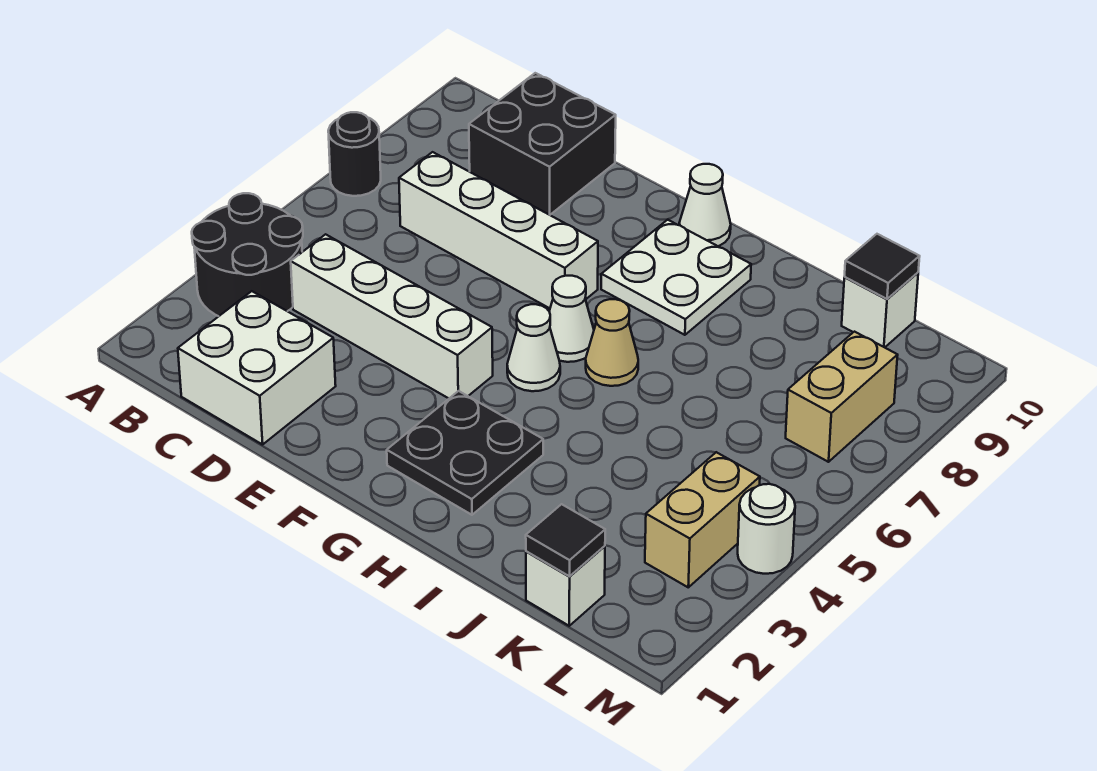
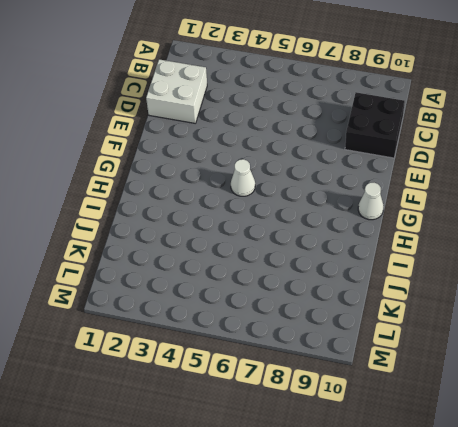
none -> black round brick A3:B4 level 1
none -> black round brick A7 level 1
none -> white brick C4:F4 level 1

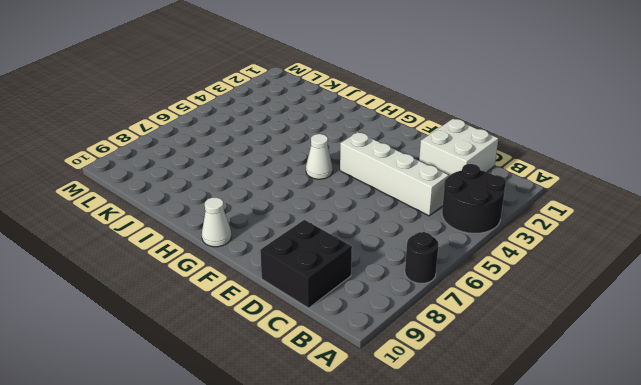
none -> white brick C7:F7 level 1
none -> black plate G2:H3 level 1
none -> white cone G6 level 1

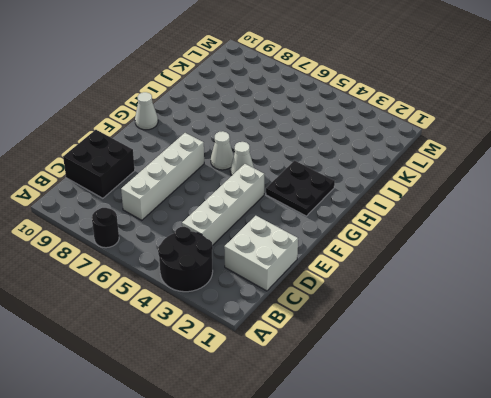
none -> white plate G8:H9 level 1
none -> tan cone H6 level 1
none -> white brick K1 level 1

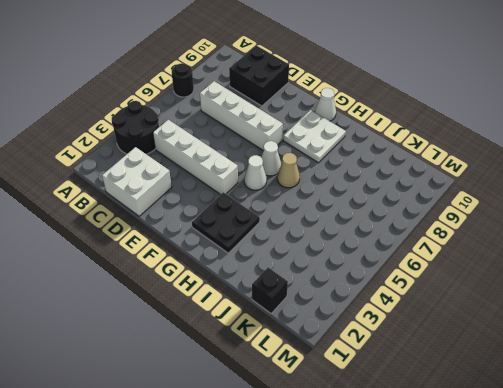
black brick K1 level 1 -> white brick K1 level 1
none -> white brick K10 level 1
none -> tan brick L3:L4 level 1
none -> tan brick L7:L8 level 1

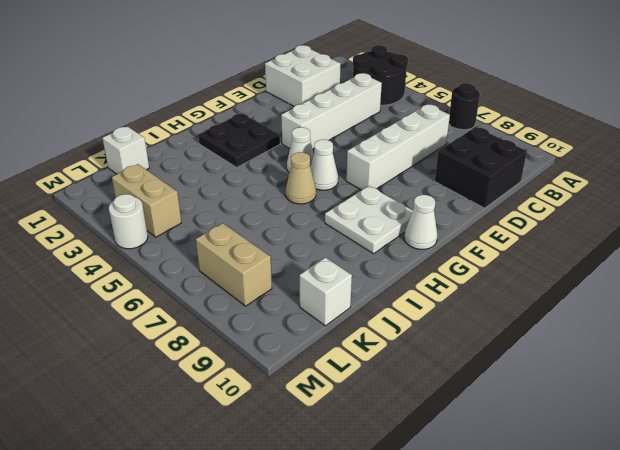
none -> black tile K1 level 2
none -> black tile K10 level 2

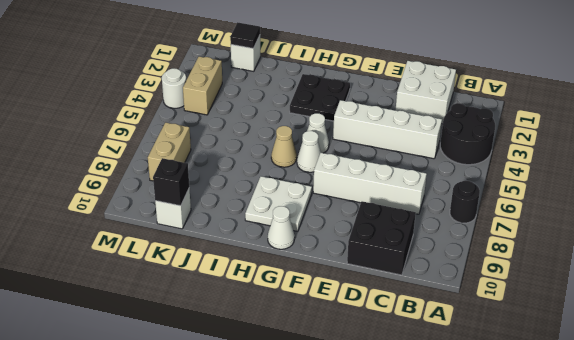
black brick K10 level 2 -> black tile K10 level 2

